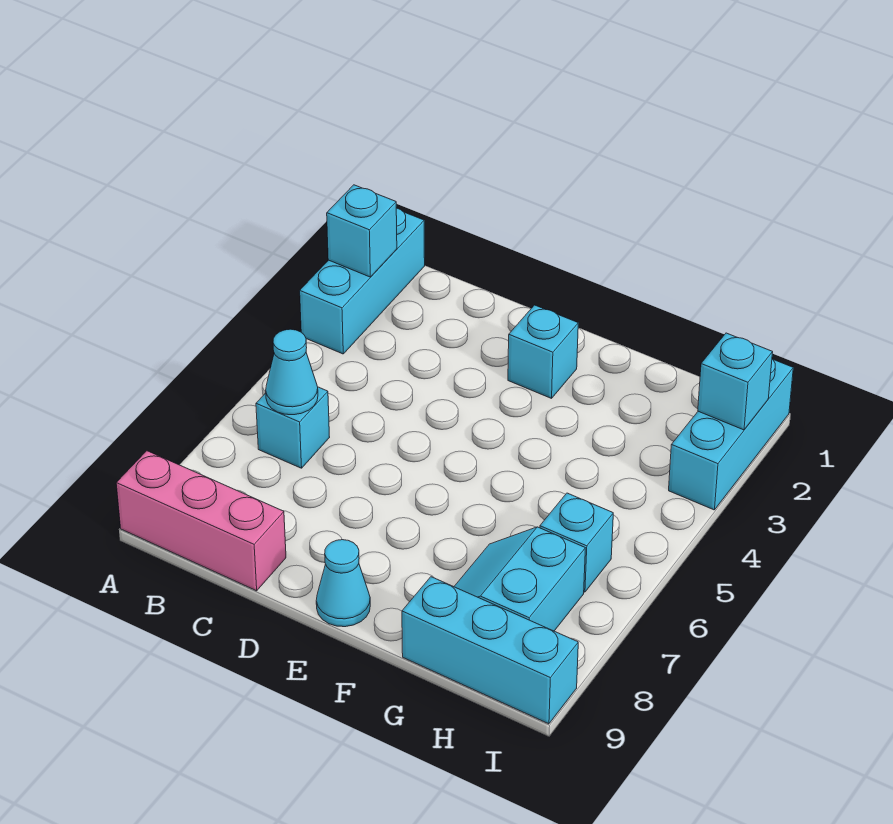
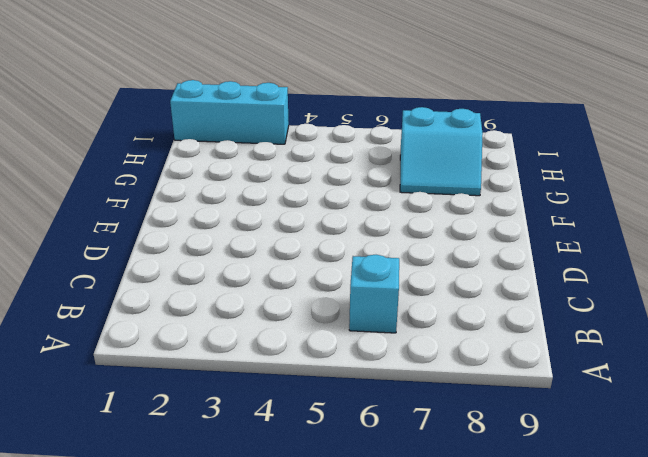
none -> cyan brick A1:A3 level 1
none -> pink brick A9:C9 level 1
none -> cyan brick E2 level 1

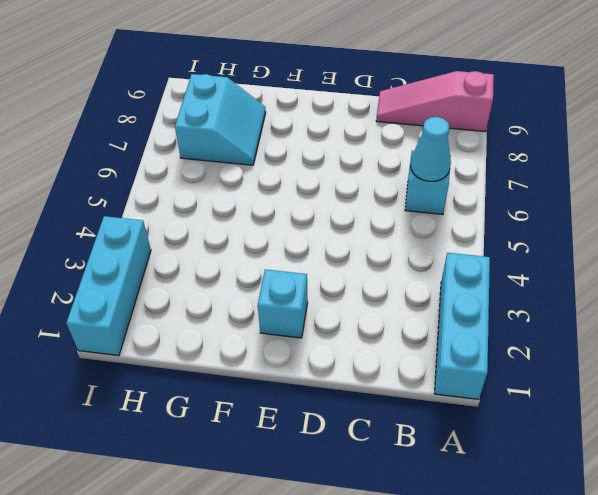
pink slope A9:C9 level 1 top A -> pink brick A9:C9 level 1
none -> cyan cone E9 level 1
none -> cyan brick G9:I9 level 1
none -> cyan brick H6 level 1

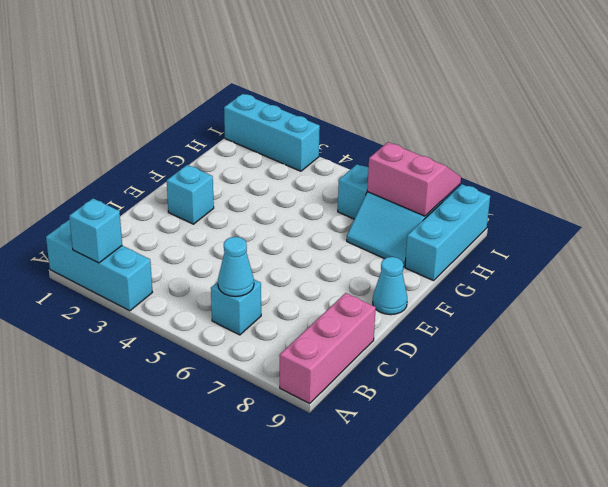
pink slope H7:I8 level 2 top H -> none
none -> cyan brick I2 level 2

